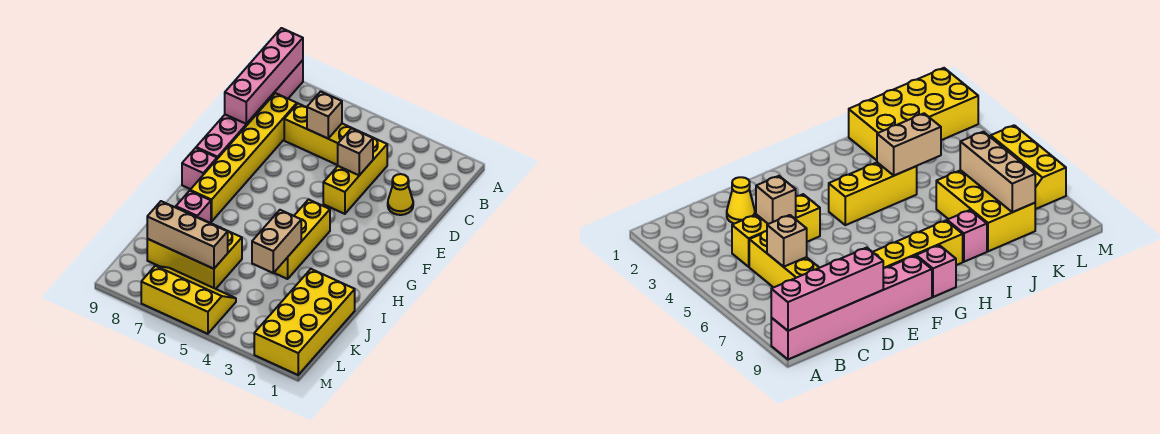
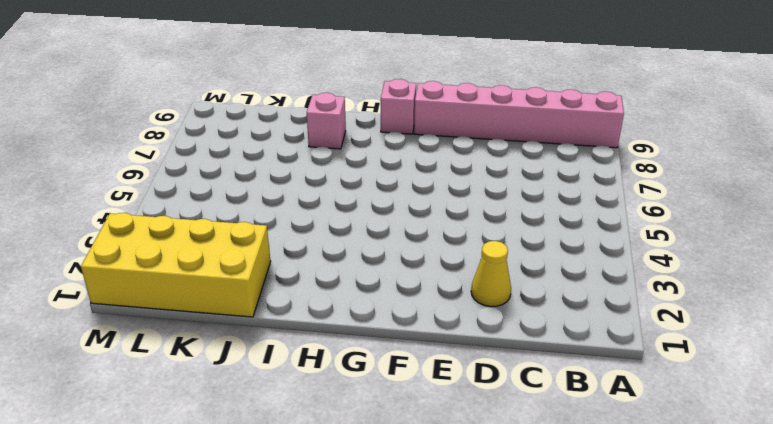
none -> yellow brick C4:E4 level 1
none -> yellow brick C5:C7 level 1
none -> yellow brick C8:H8 level 1

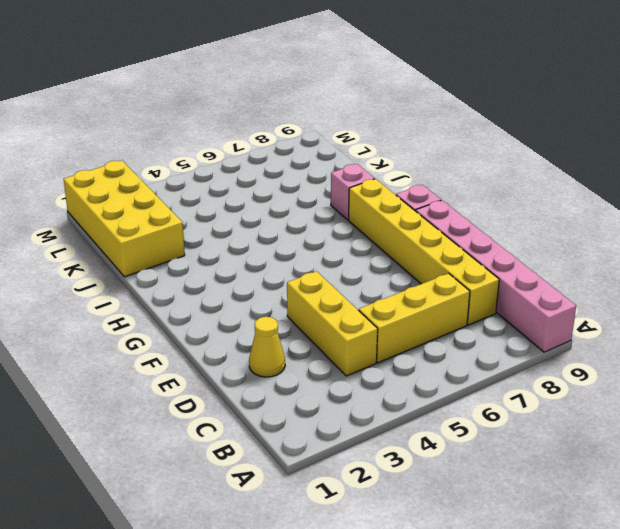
none -> yellow brick G4:I4 level 1
none -> yellow brick J6:K8 level 1
none -> yellow slope L5:M7 level 1 top M

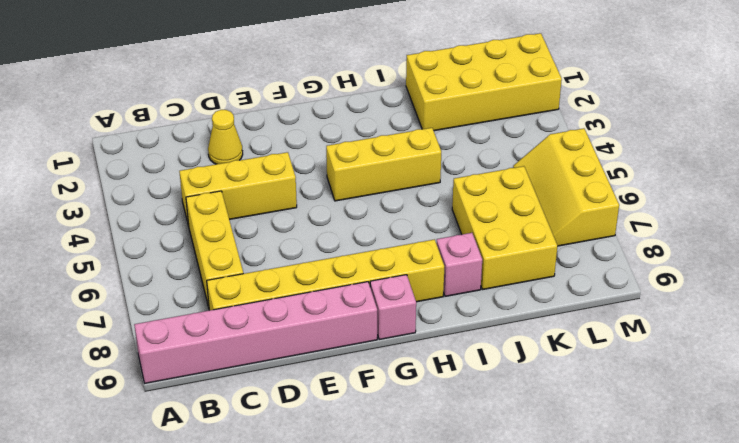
none -> pink brick A9:D9 level 2
none -> tan brick C6 level 2
none -> tan brick D4 level 2

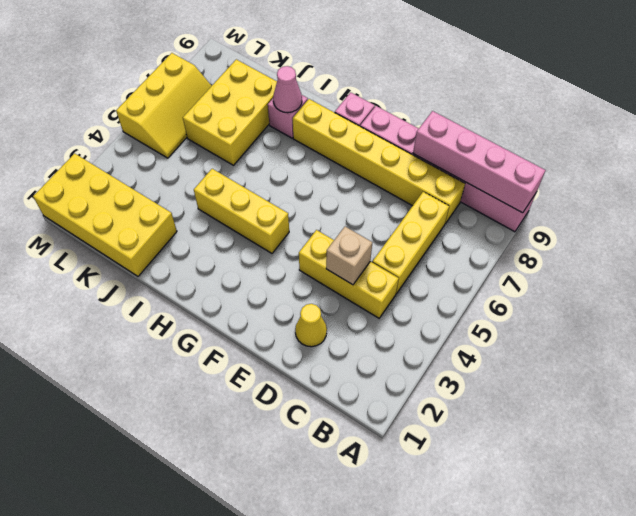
pink cone I8 level 2 -> none
none -> tan brick C6 level 2
none -> tan brick I4:J4 level 2
none -> tan brick K6:K8 level 2

